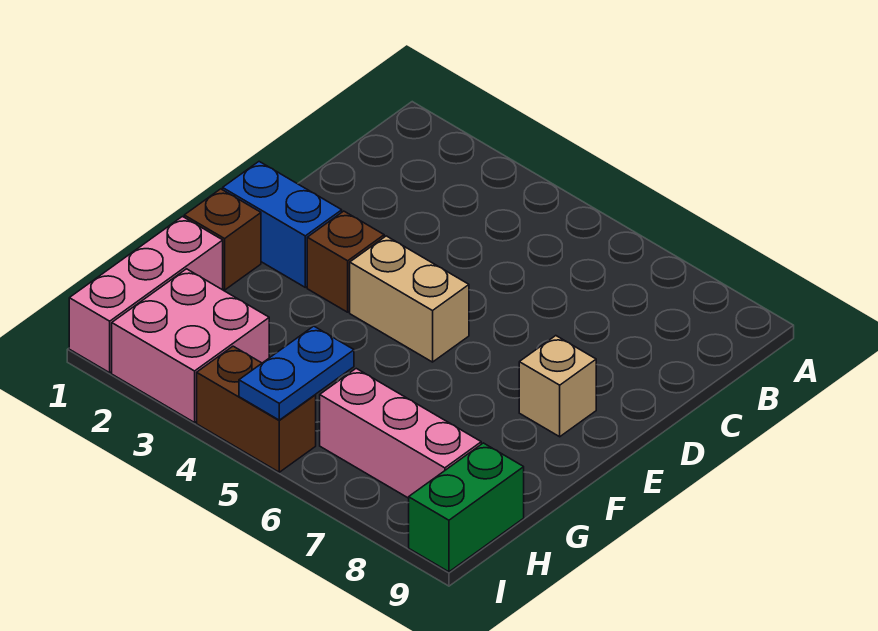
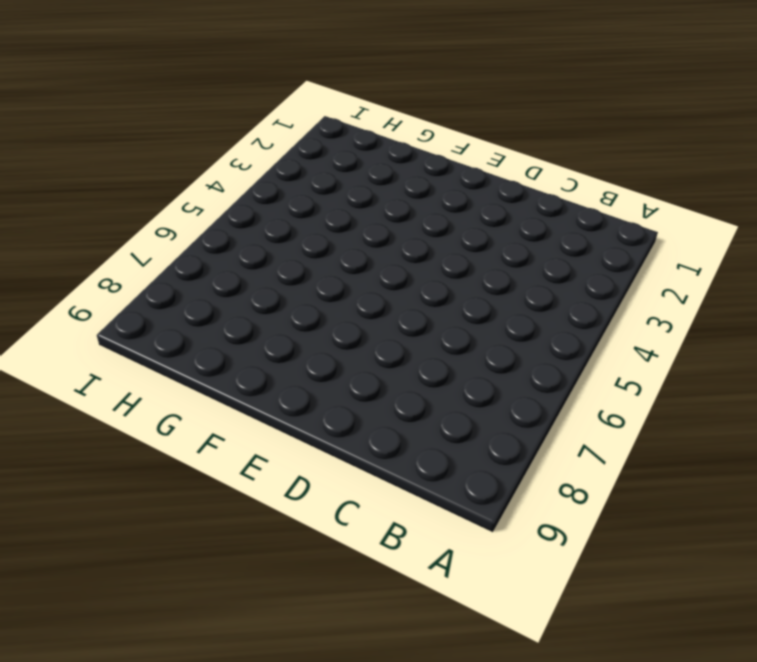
none -> blue brick E1:E2 level 1
none -> brown brick E3 level 1

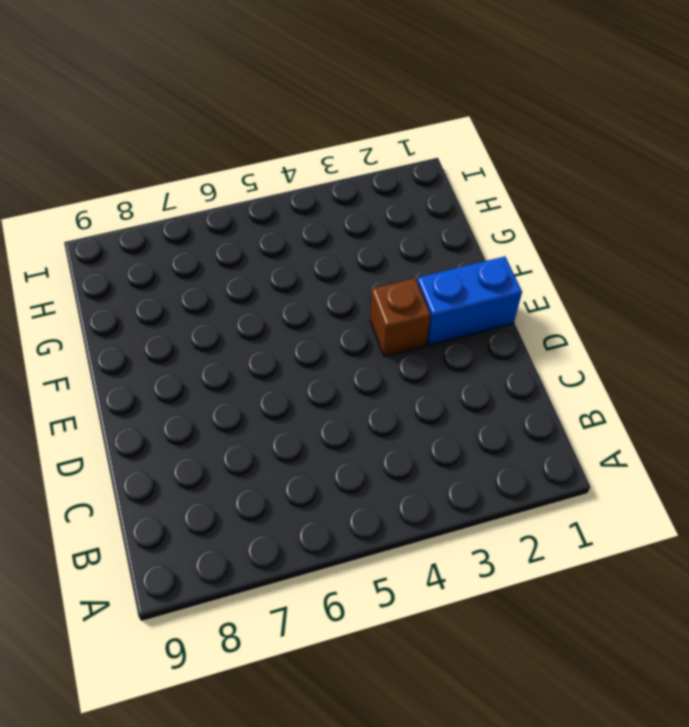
none -> tan brick E4:E5 level 1
none -> tan brick E8 level 1

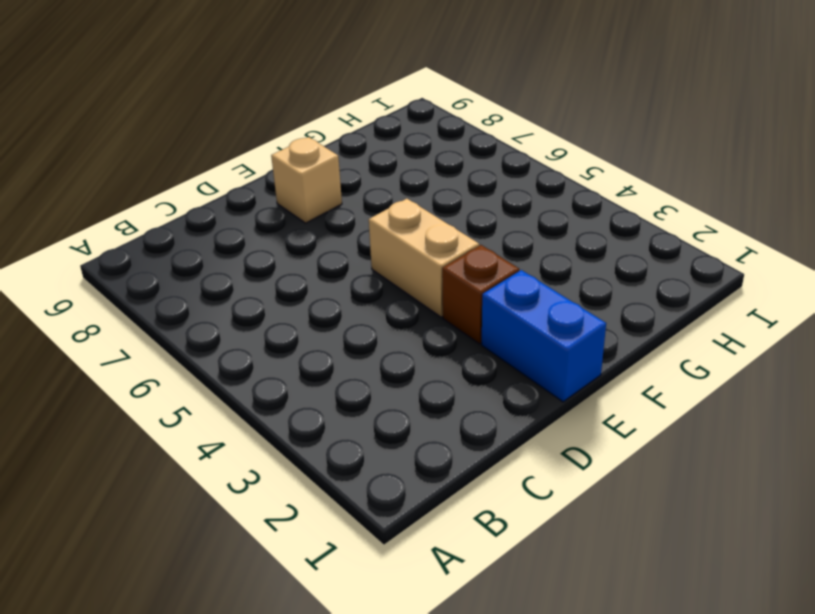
none -> brown brick F1 level 1
none -> pink brick G1:I1 level 1

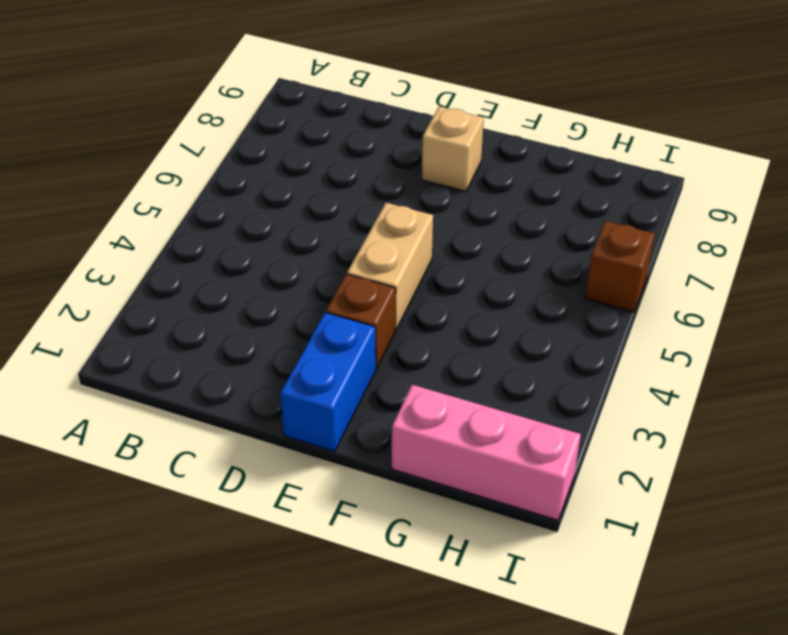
brown brick I6 level 1 -> brown brick F1 level 1
none -> pink brick H2:I3 level 1
none -> pink brick H6:H8 level 1

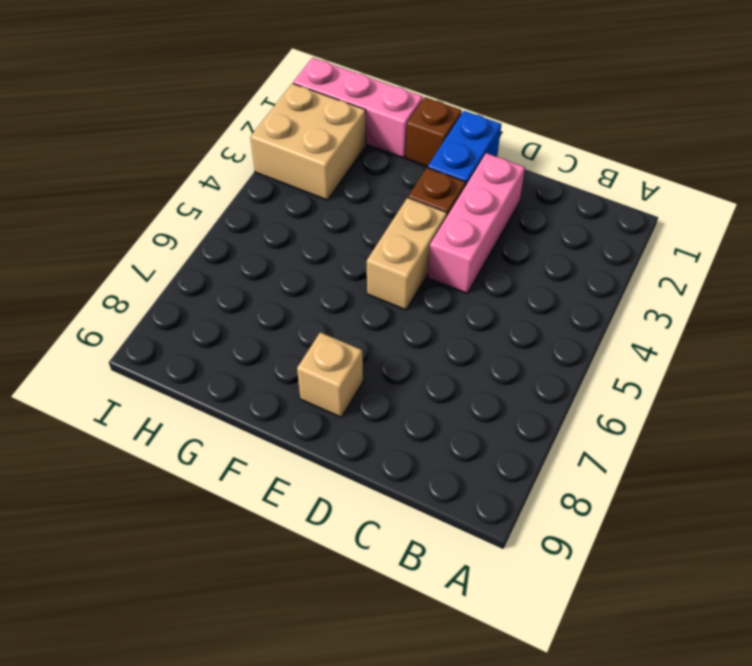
pink brick D2:D4 level 1 -> pink brick H6:H8 level 1
tan brick H2:I3 level 1 -> pink brick H2:I3 level 1
none -> green brick H9:I9 level 1
none -> brown brick I4:I5 level 1

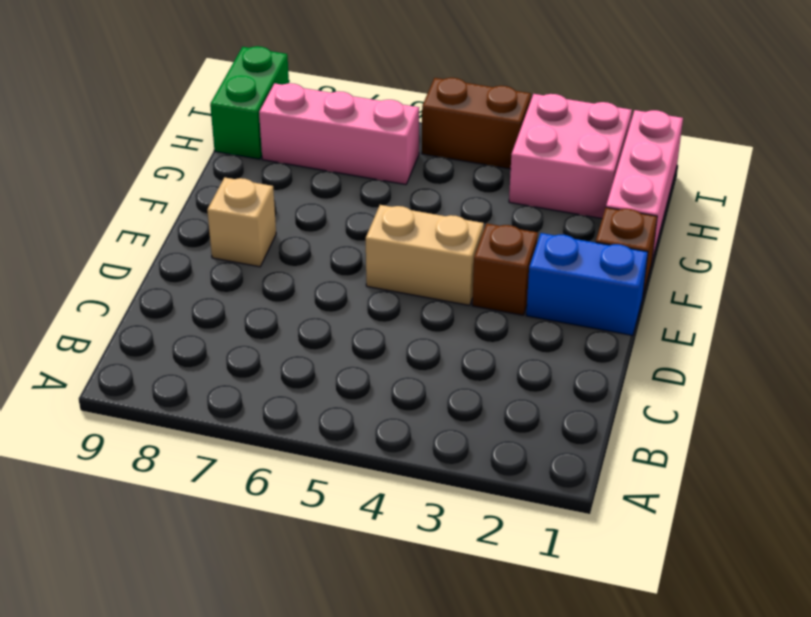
none -> blue plate H5:I5 level 2

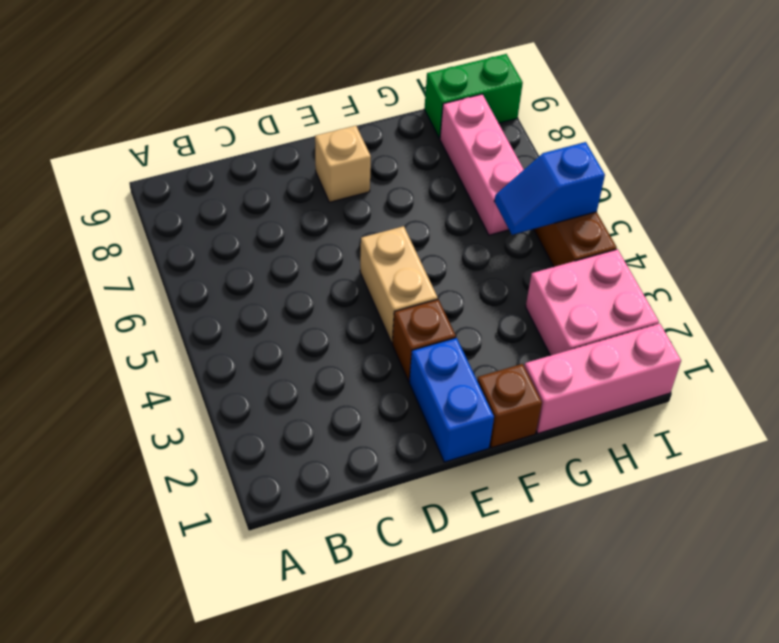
blue slope H5:I5 level 2 top I -> blue plate H5:I5 level 2

